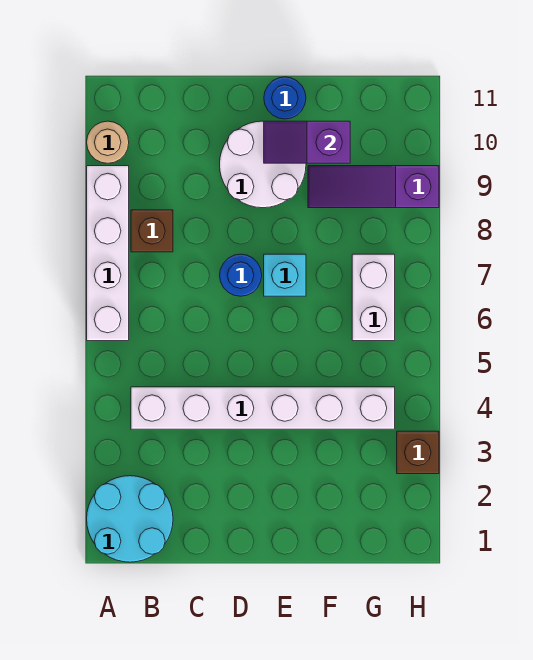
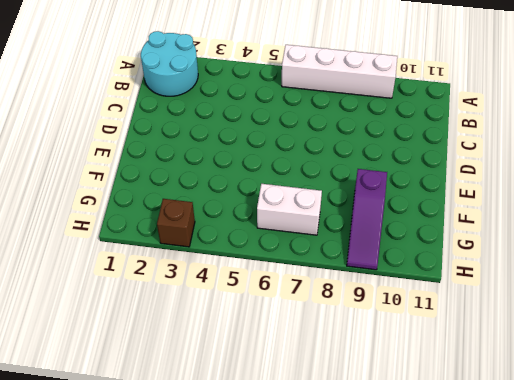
purple slope F9:H9 level 1 top F -> purple slope F9:H9 level 1 top H
none -> tan round brick A10 level 1
none -> white brick B4:G4 level 1
none -> brown brick B8 level 1

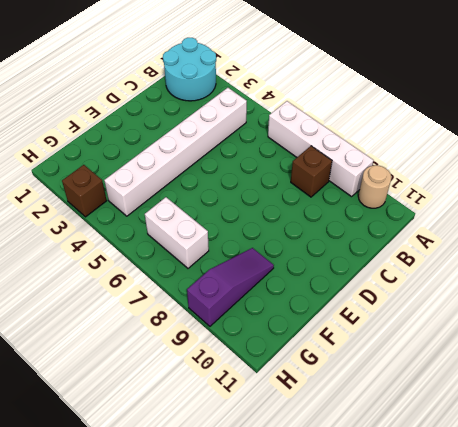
none -> blue round brick D7 level 1
none -> white round brick D9:E10 level 1
none -> cyan brick E7 level 1

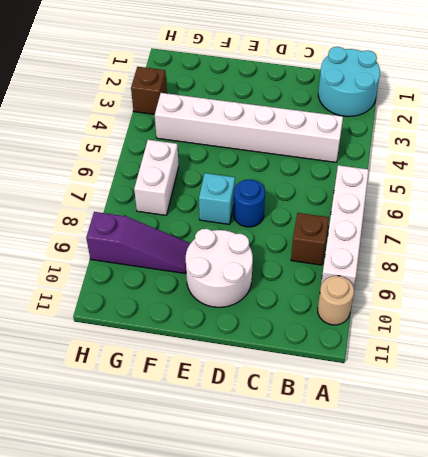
none -> blue round brick E11 level 1
none -> purple slope E10:F10 level 2 top F

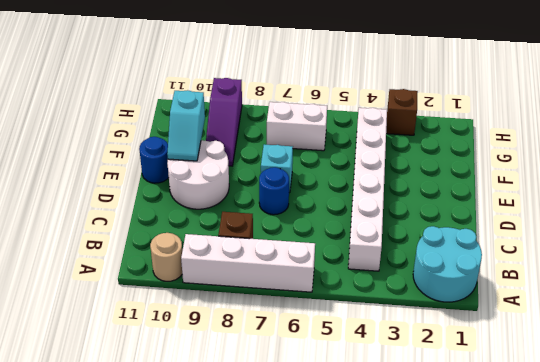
cyan slope E10:F10 level 2 top F -> purple slope E10:F10 level 2 top F

